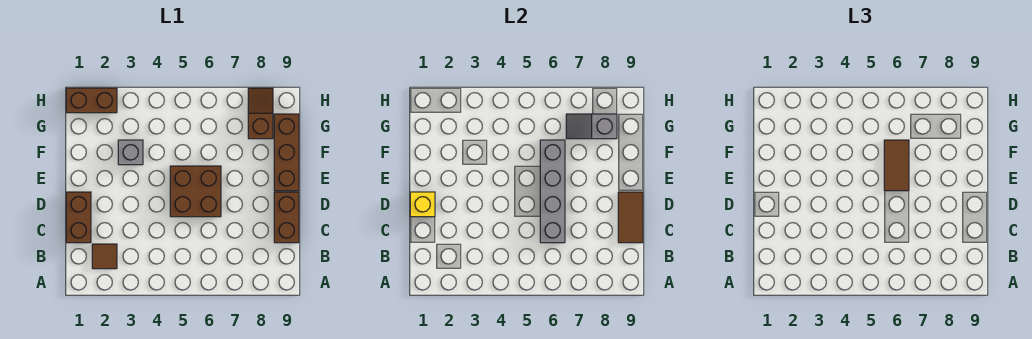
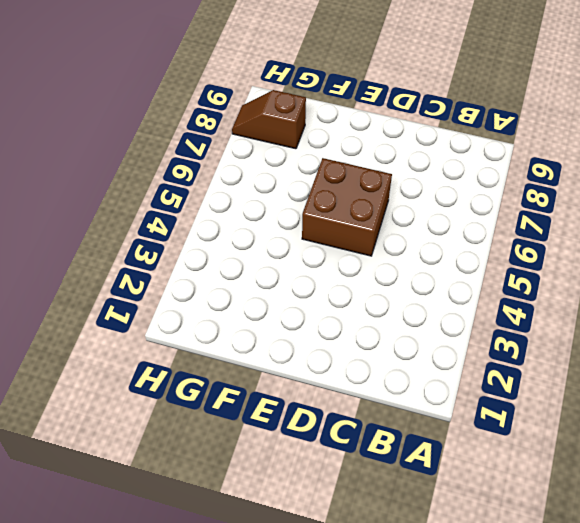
none -> brown tile B2 level 1
none -> brown brick C1:D1 level 1
none -> brown brick C9:D9 level 1

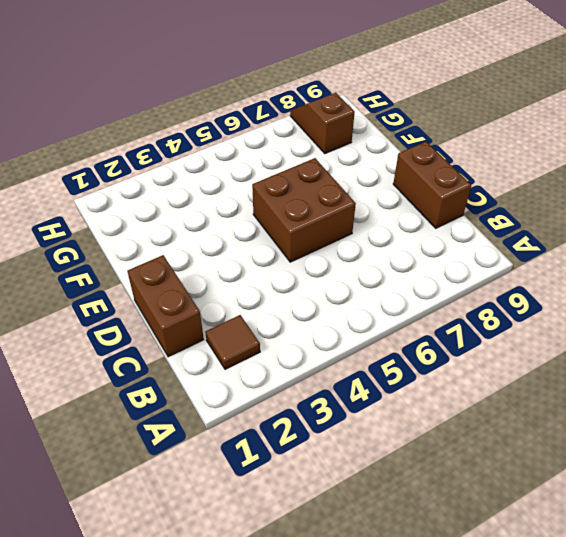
none -> brown brick E9:G9 level 1
none -> grey brick F3 level 1
none -> brown brick H1:H2 level 1

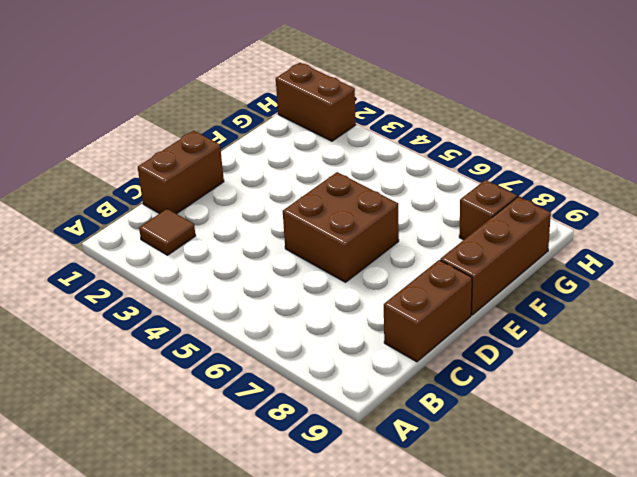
none -> grey brick F3 level 1
none -> grey brick C6:F6 level 2
none -> brown tile C9:D9 level 2

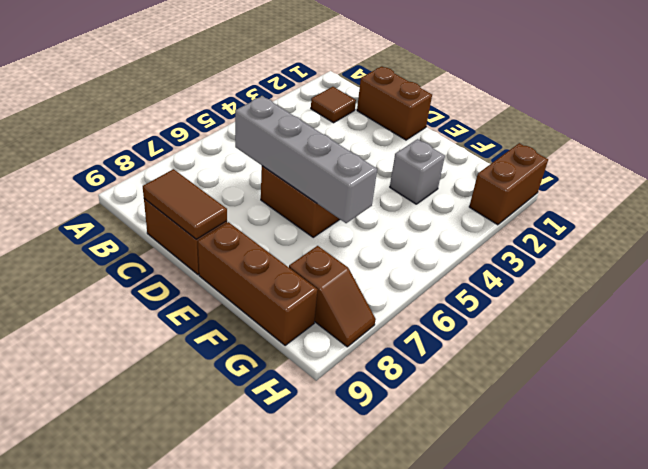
none -> yellow brick D1 level 2
none -> grey slope G7:G8 level 2 top 8
none -> brown tile E6:F6 level 3

